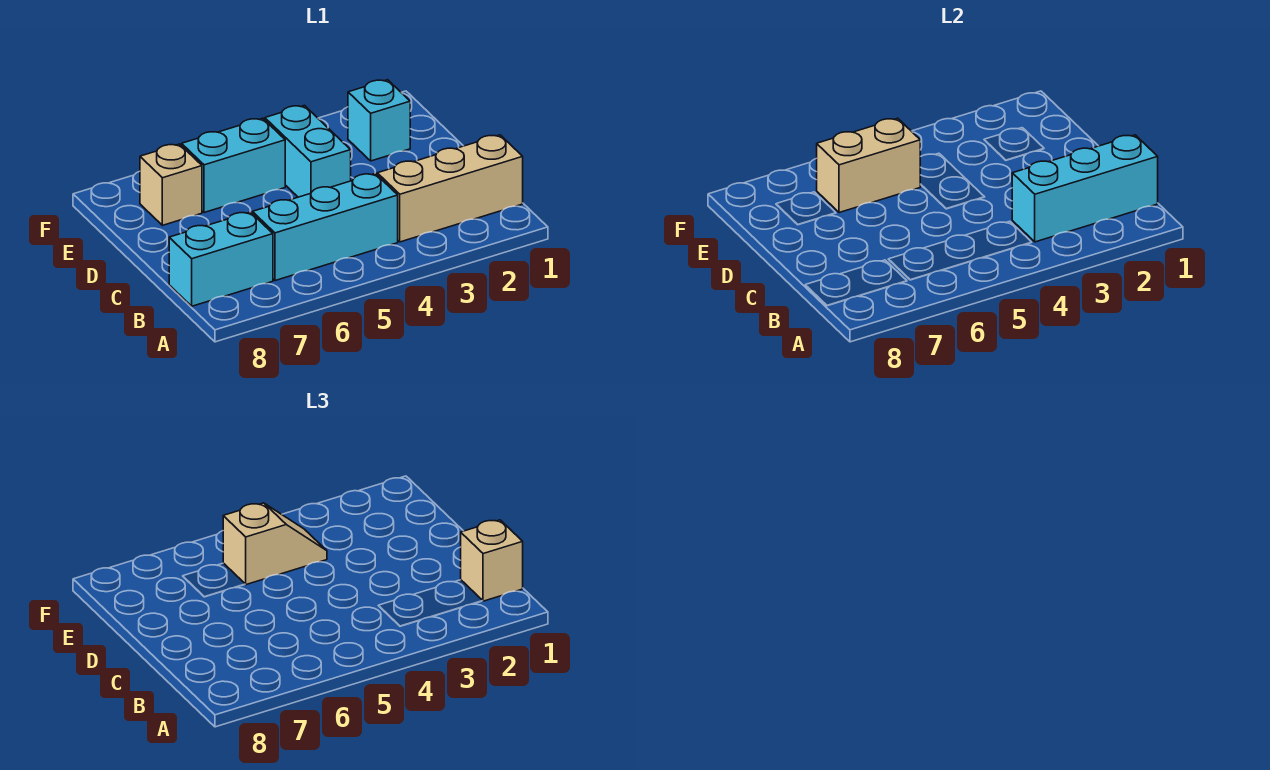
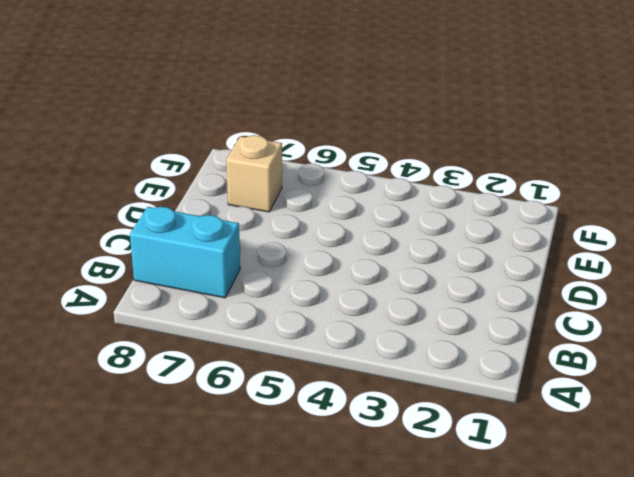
none -> tan brick B1:B3 level 1
none -> cyan brick B4:B6 level 1

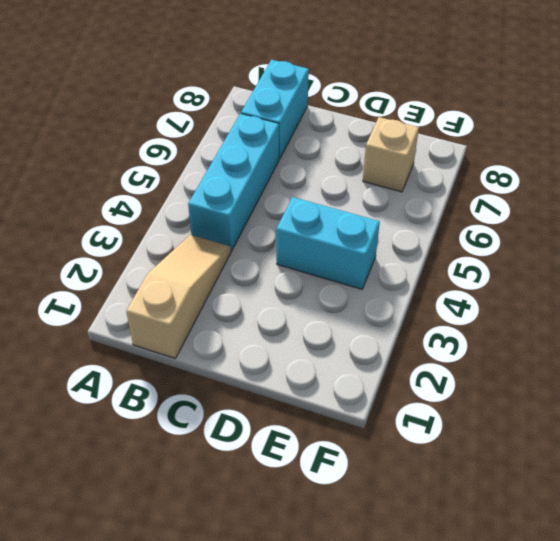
tan slope B1:B3 level 1 top 1 -> tan brick B1:B3 level 1
none -> cyan brick E2 level 1
none -> cyan brick E5:E6 level 1

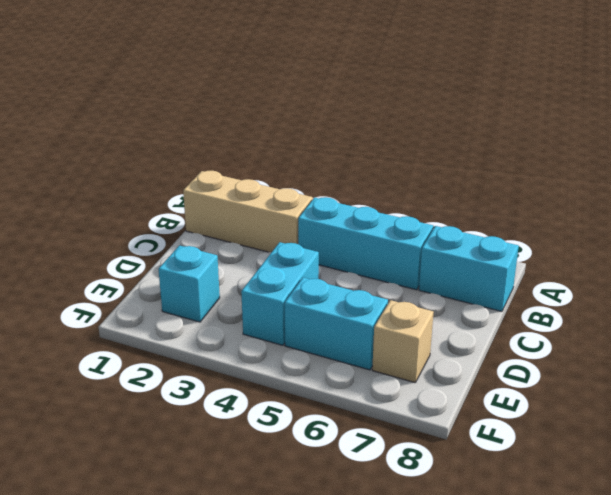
none -> cyan brick B1:B3 level 2
none -> tan brick E5:E6 level 2

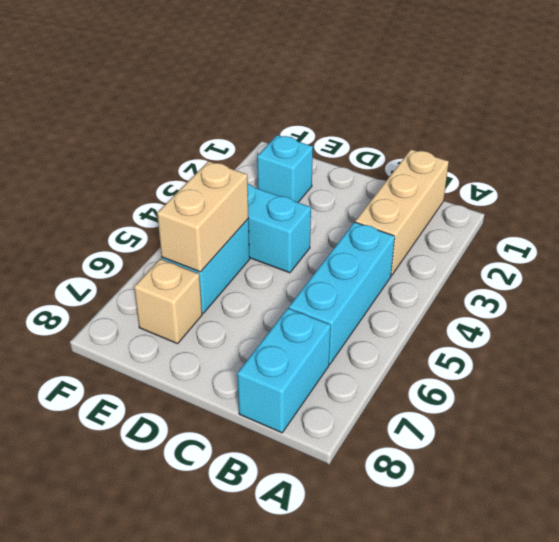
none -> cyan brick B1:B3 level 2
none -> tan brick B1 level 3

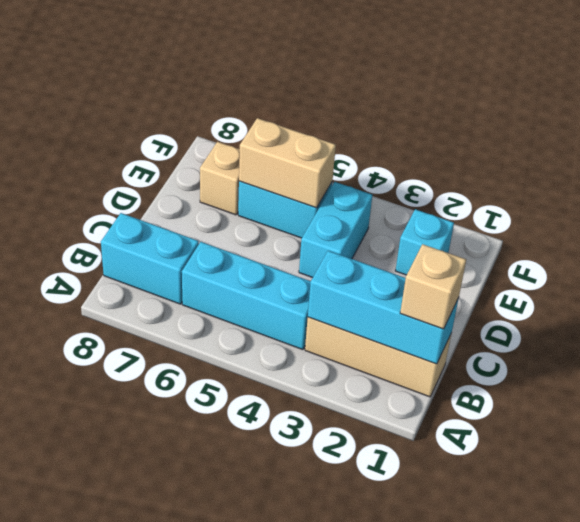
none -> tan slope E4:E5 level 3 top 5

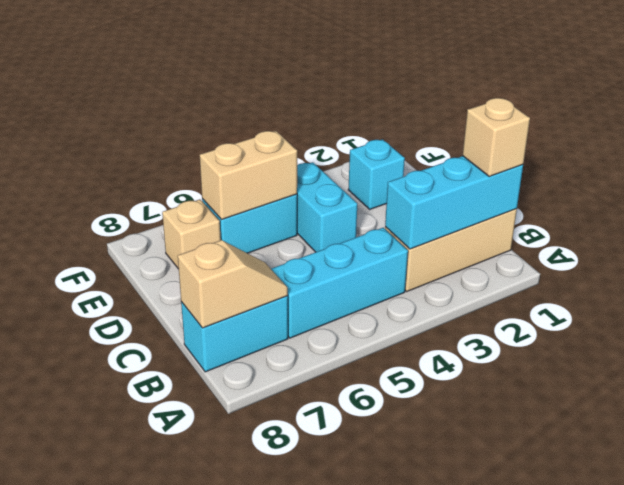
tan slope B7:B8 level 2 top 8 -> tan slope E4:E5 level 3 top 5

